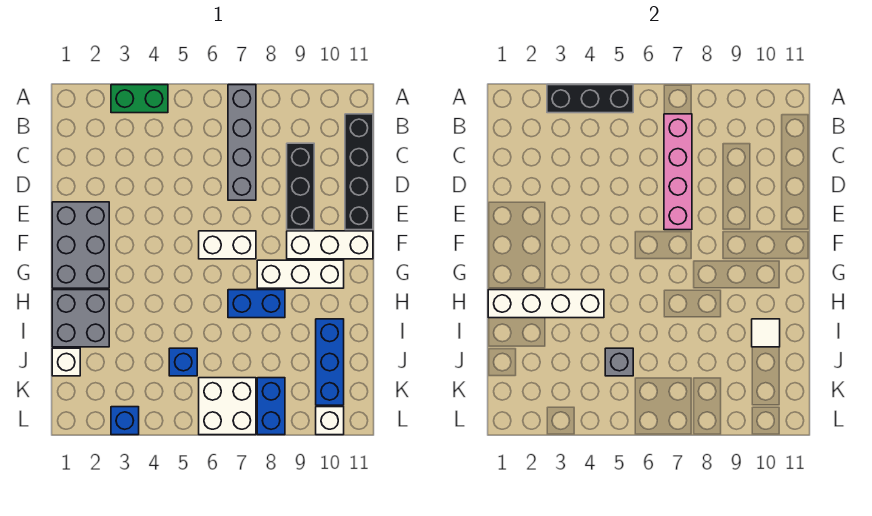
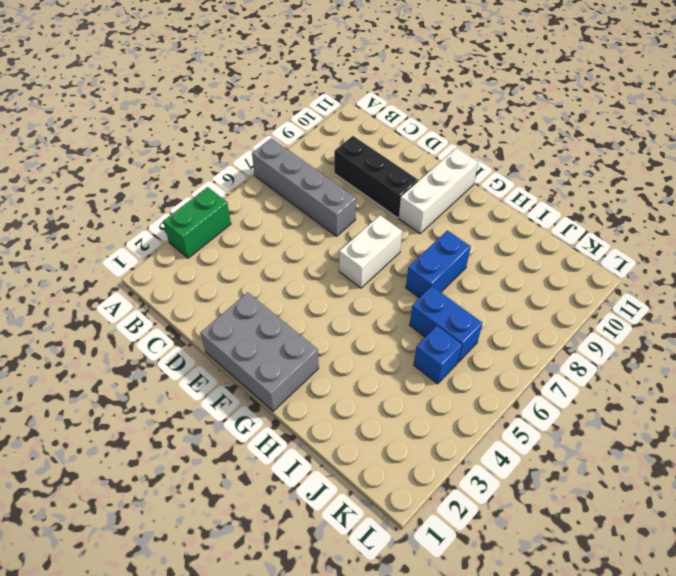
blue brick I6:J6 level 1 -> blue brick K8:L8 level 1
none -> black brick B11:E11 level 1
none -> white brick G8:G10 level 1
none -> grey brick H1:I2 level 1

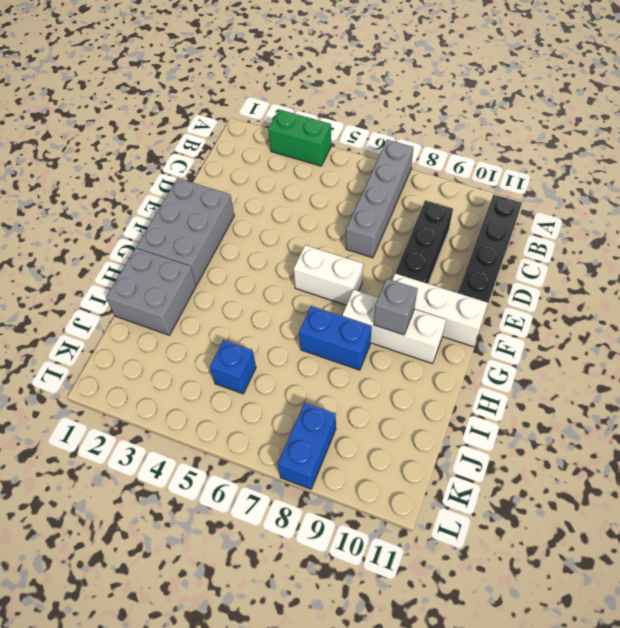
grey brick G9 level 2 -> grey brick J5 level 2
none -> blue brick I10:K10 level 1
none -> white brick J1 level 1
none -> white brick K6:L7 level 1

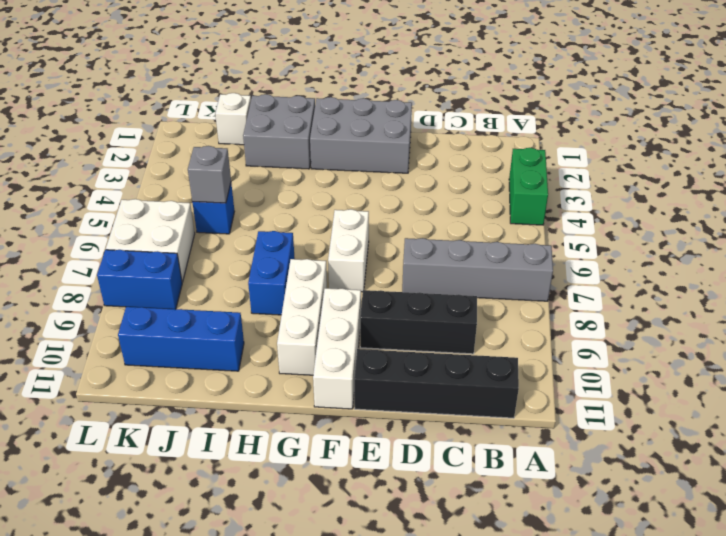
none -> blue brick L3 level 1
none -> white brick L10 level 1
none -> black brick A3:A5 level 2

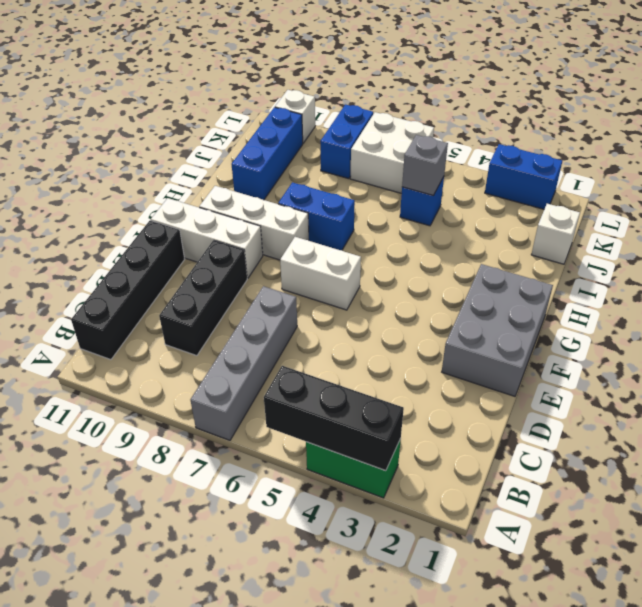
blue brick L2:L3 level 1 -> blue brick L3 level 1
none -> grey brick H1:I2 level 1
none -> pink brick B7:E7 level 2
none -> white brick H1:H4 level 2

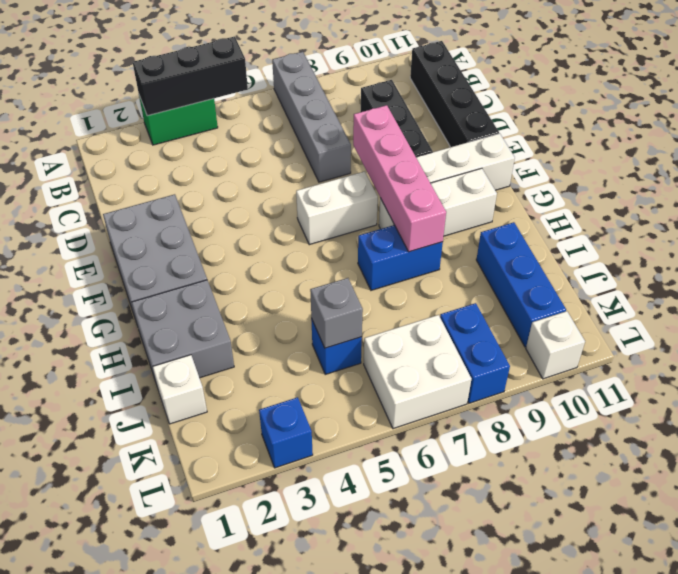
pink brick E8:H8 level 2 -> pink brick B7:E7 level 2
none -> white brick H1:H4 level 2
none -> white tile I10 level 2

